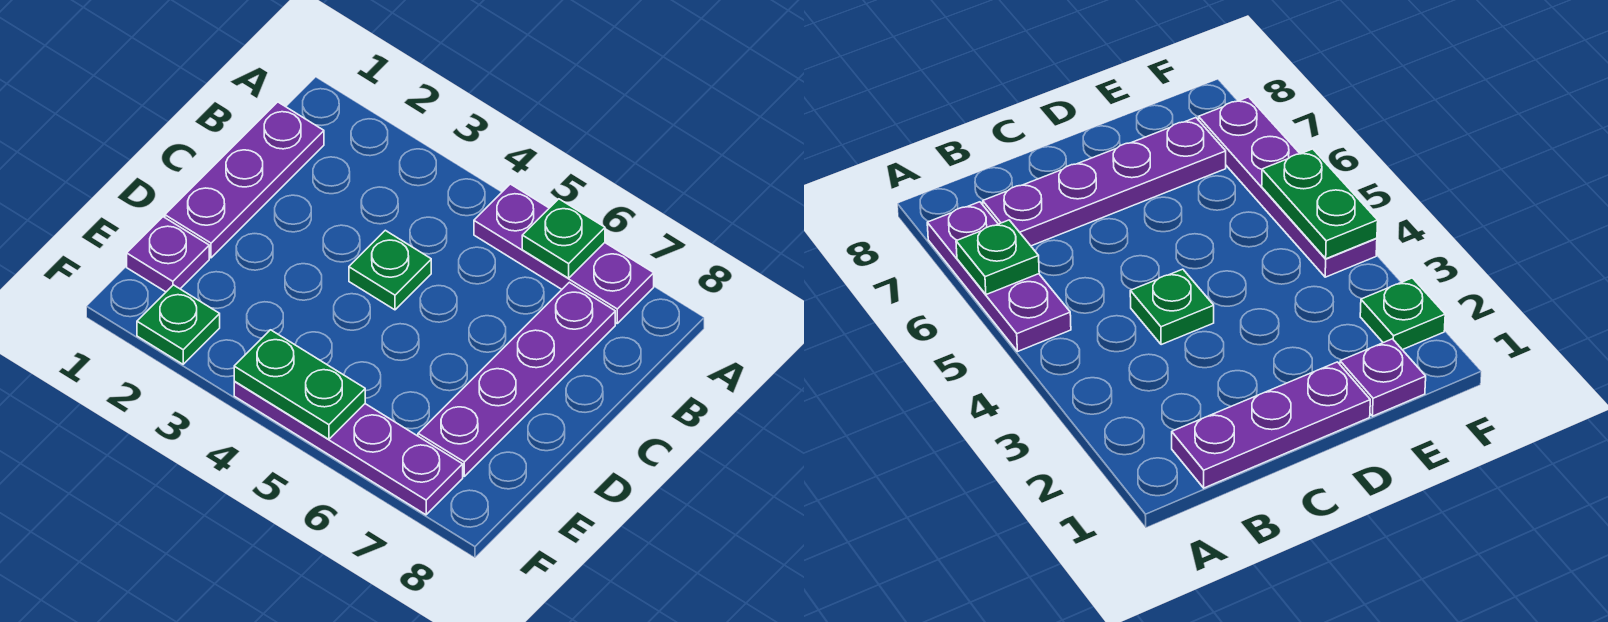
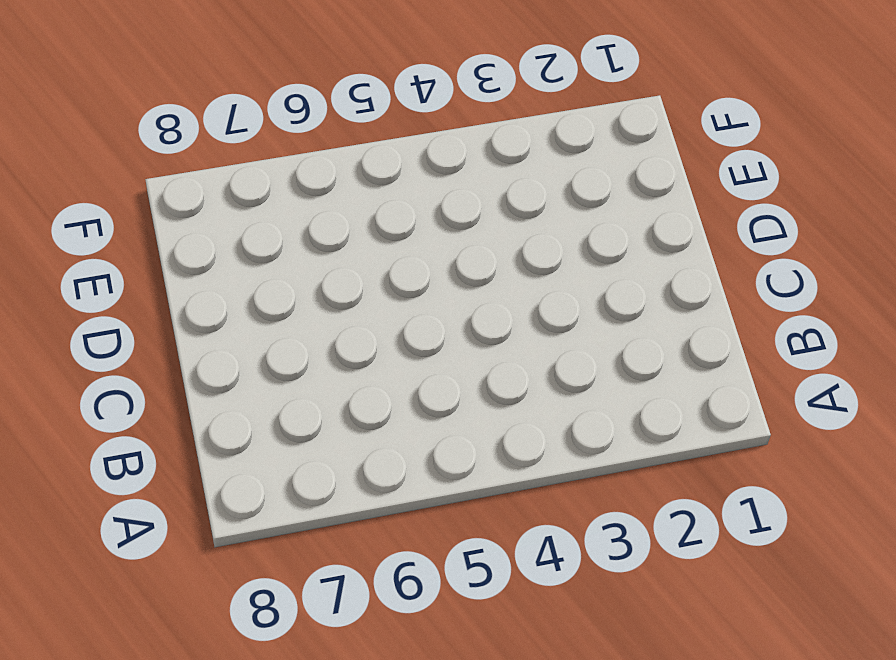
none -> purple plate A5:A7 level 1
none -> purple plate B1:D1 level 1

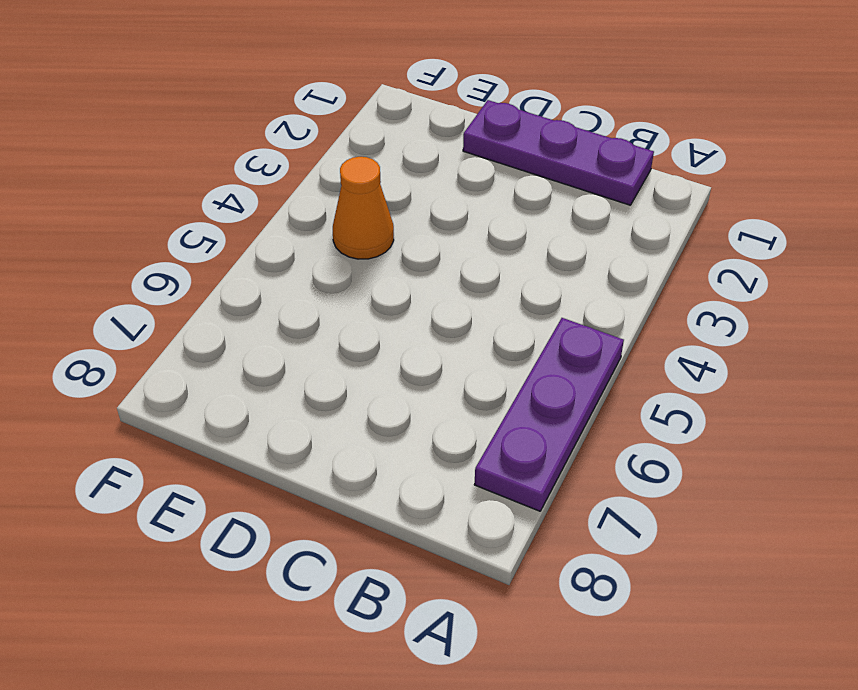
orange cone E4 level 1 -> none
none -> purple plate B7:E7 level 1
none -> green plate C4 level 1

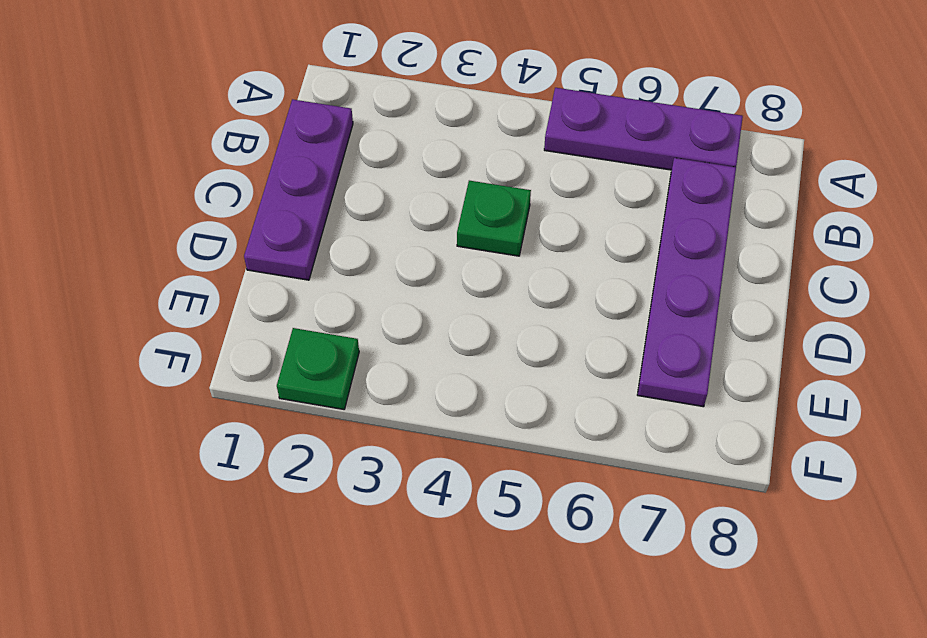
none -> purple plate E1 level 1
none -> purple plate F4:F7 level 1

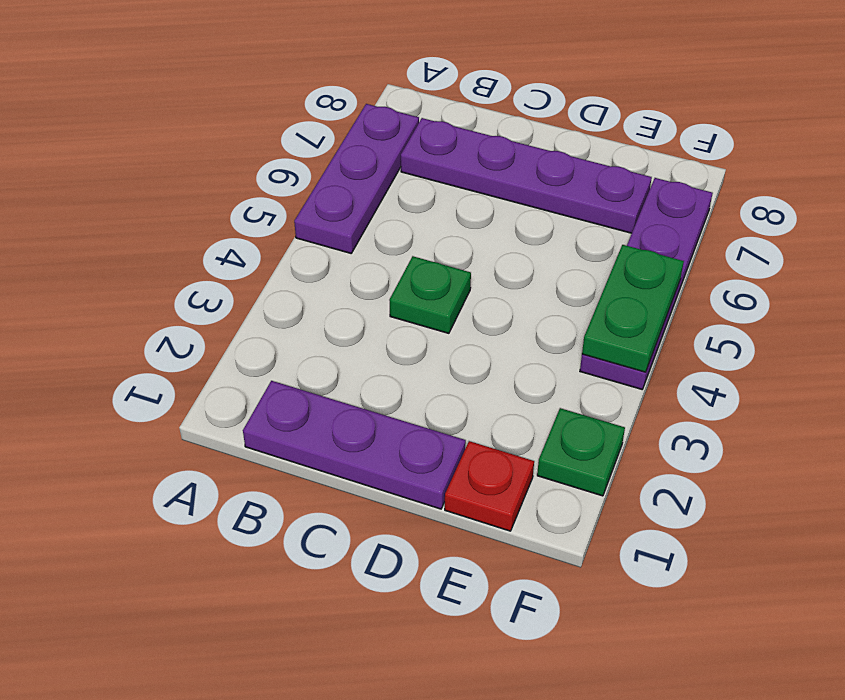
red plate E1 level 1 -> purple plate E1 level 1
none -> green plate A6 level 2

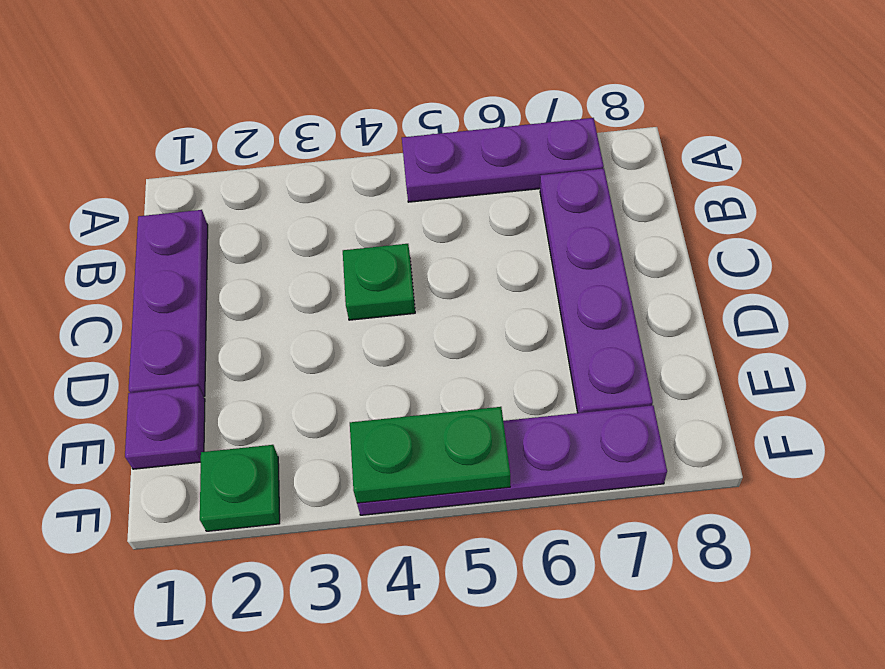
none -> green plate A6 level 2

